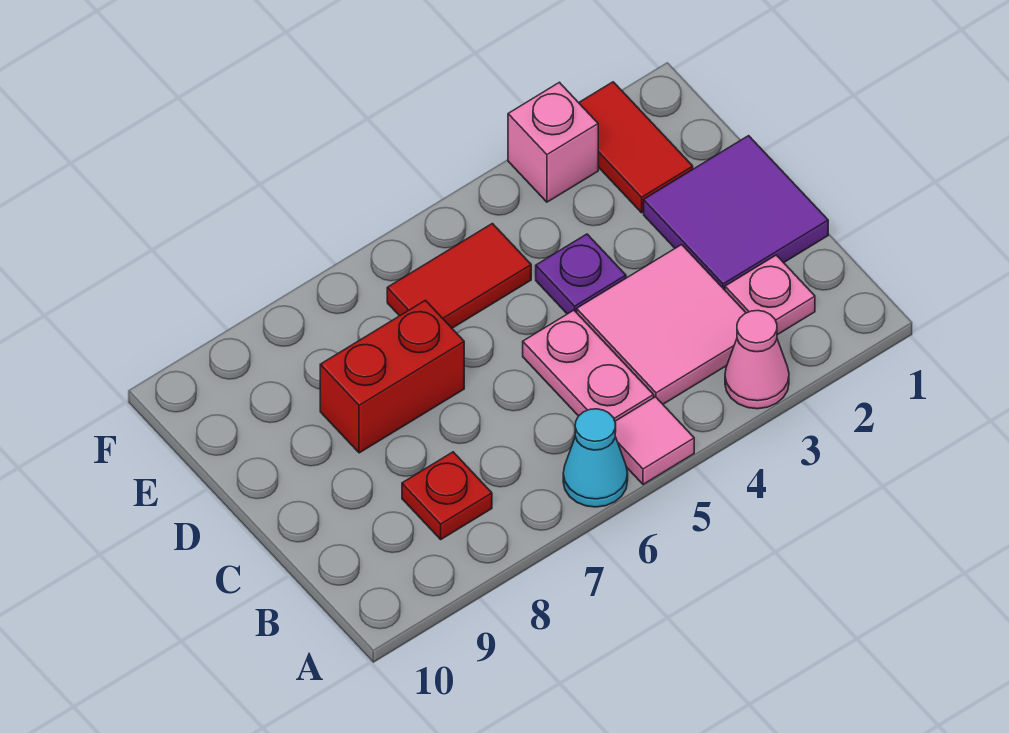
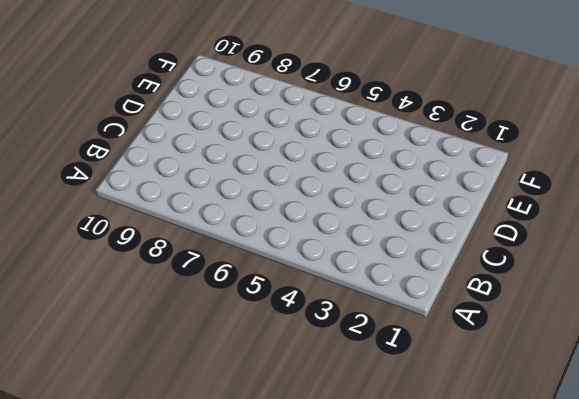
none -> pink cone A3 level 1
none -> pink tile A5 level 1
none -> cyan cone A6 level 1

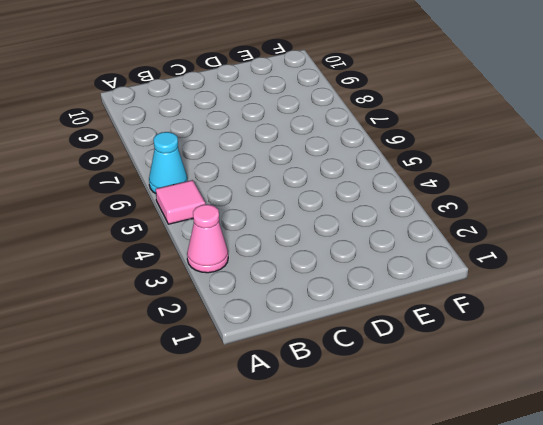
none -> pink plate B2 level 1
none -> pink tile B3:C4 level 1
none -> pink plate B5:C5 level 1

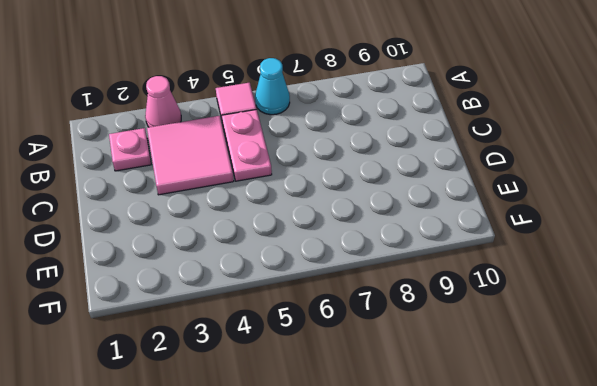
none -> red plate B8 level 1
none -> purple tile C1:D2 level 1
none -> purple plate D4 level 1

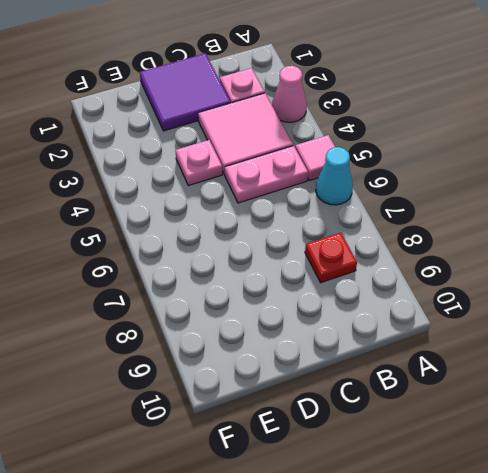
pink plate D4 level 1 -> purple plate D4 level 1
none -> red brick D7:D8 level 1
none -> red tile E2:F2 level 1
none -> red tile E5:E6 level 1

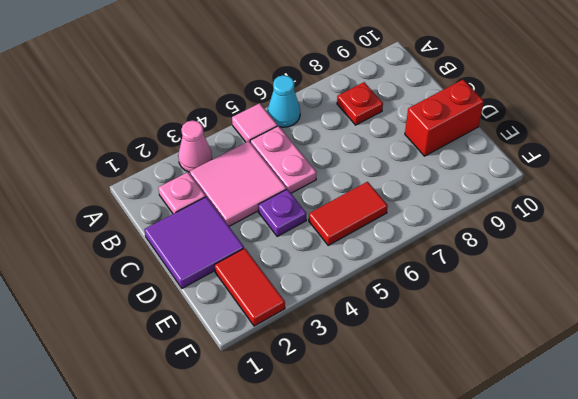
red brick D9:D10 level 1 -> red brick D7:D8 level 1
none -> pink brick F3 level 1

